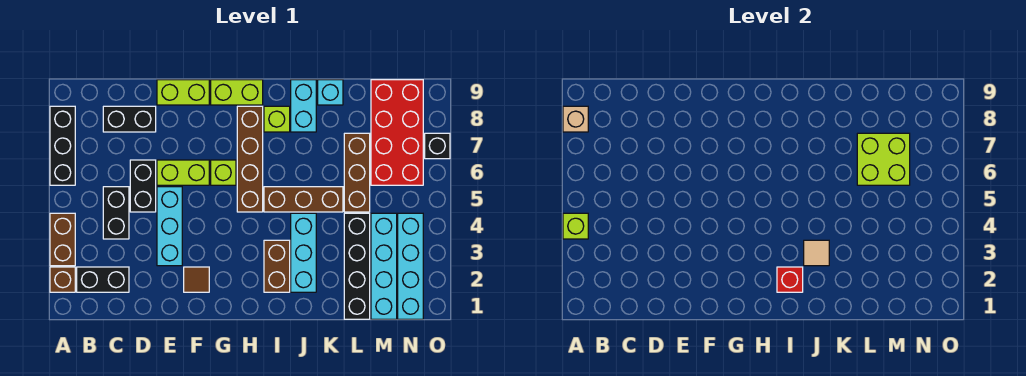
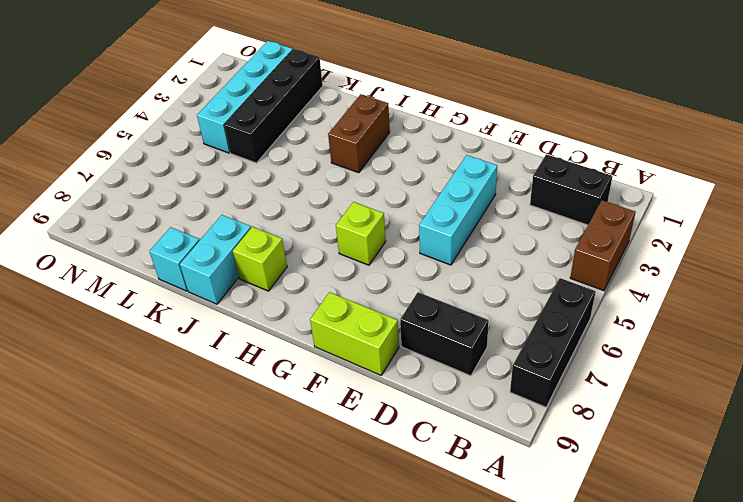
none -> brown brick A2 level 1
none -> black brick C4:C5 level 1
none -> black brick D5:D6 level 1
none -> lime brick E6:F6 level 1

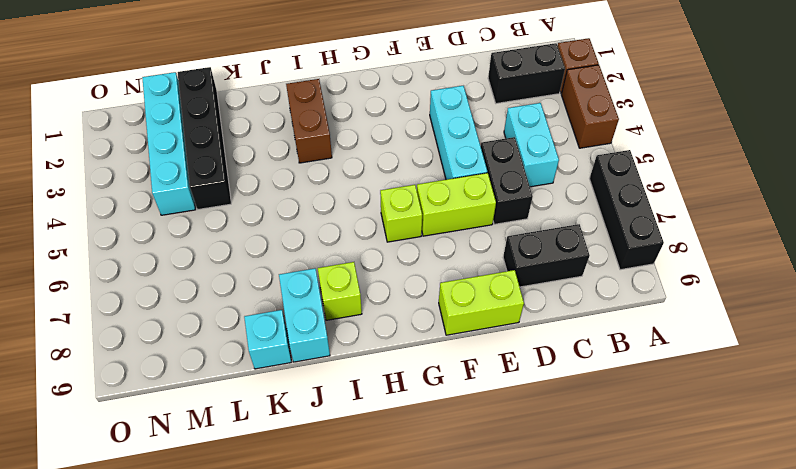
cyan brick C4:C5 level 1 -> black brick C4:C5 level 1
none -> brown tile F2 level 1
none -> lime brick G9:H9 level 1
none -> brown brick H5:H8 level 1
none -> brown brick I5:K5 level 1

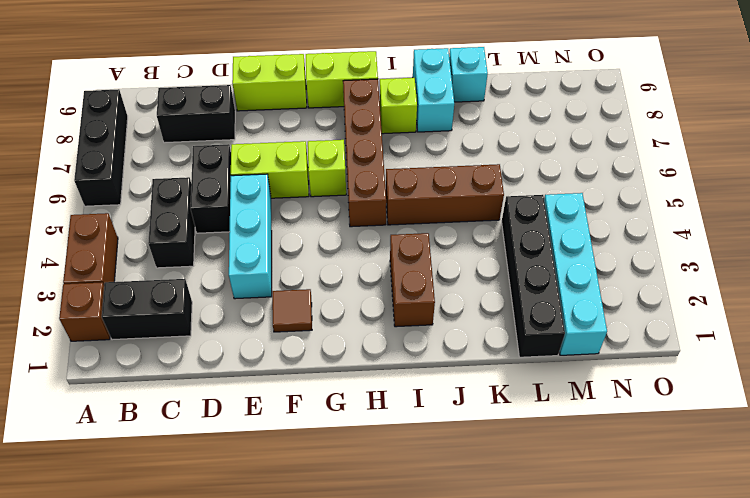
none -> cyan brick J2:J4 level 1
none -> brown brick L5:L7 level 1
none -> red brick M6:N9 level 1
none -> cyan brick N1:N4 level 1

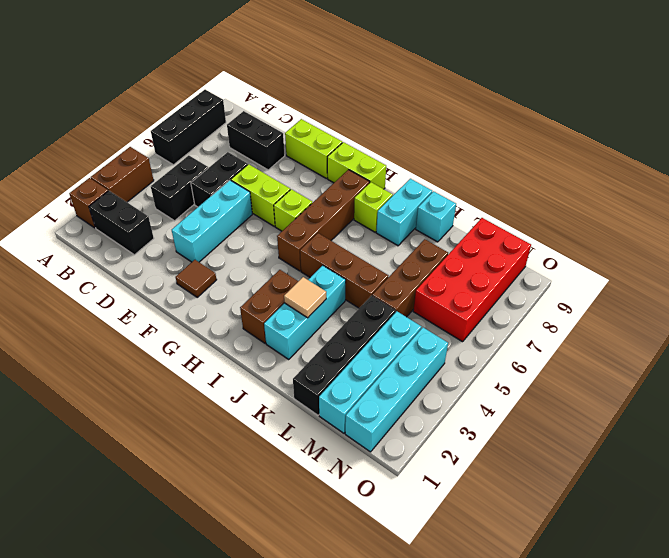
none -> black brick O7 level 1
none -> lime brick A4 level 2
none -> tan brick A8 level 2
none -> red brick I2 level 2

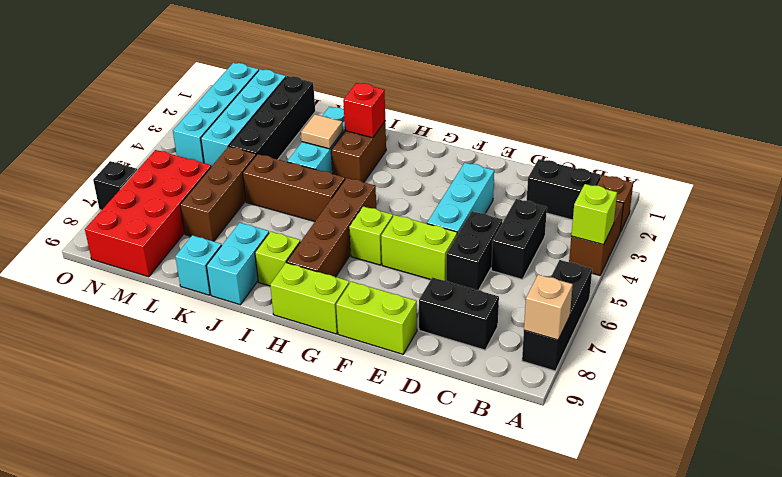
none -> brown tile F2 level 1
none -> lime brick L6:M7 level 2

